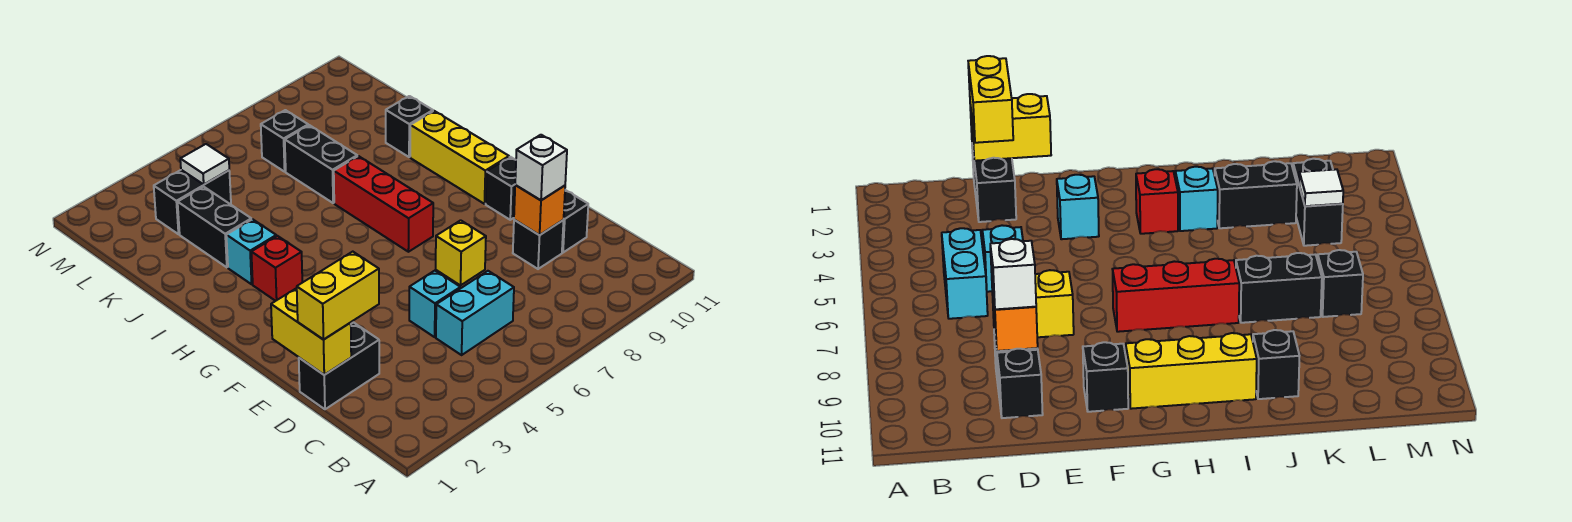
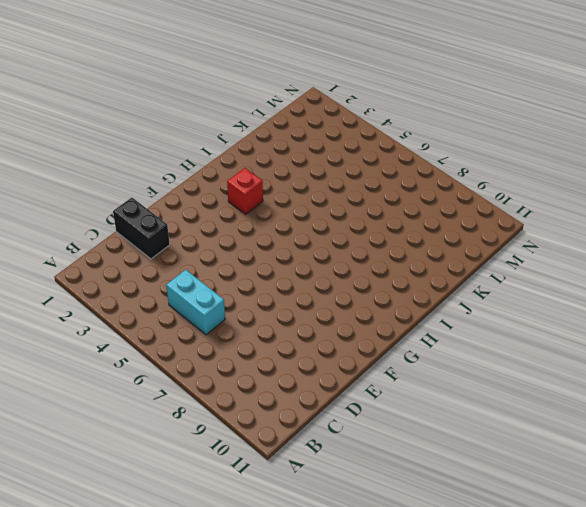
none -> cyan brick D5 level 1
none -> black brick D9 level 1
none -> black brick D10 level 1

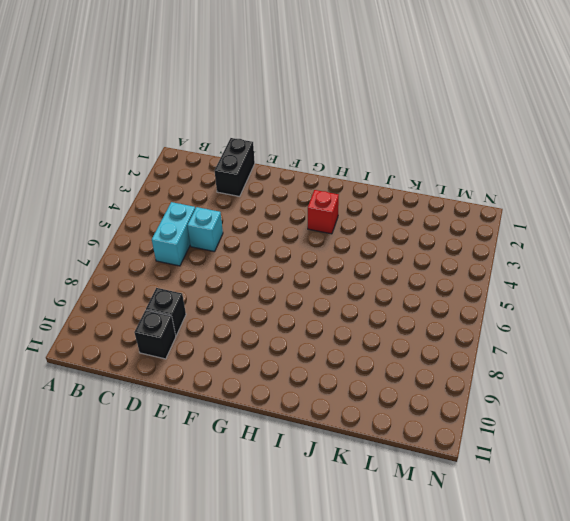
none -> yellow brick E7 level 1
none -> cyan brick F3 level 1
none -> black brick F10 level 1

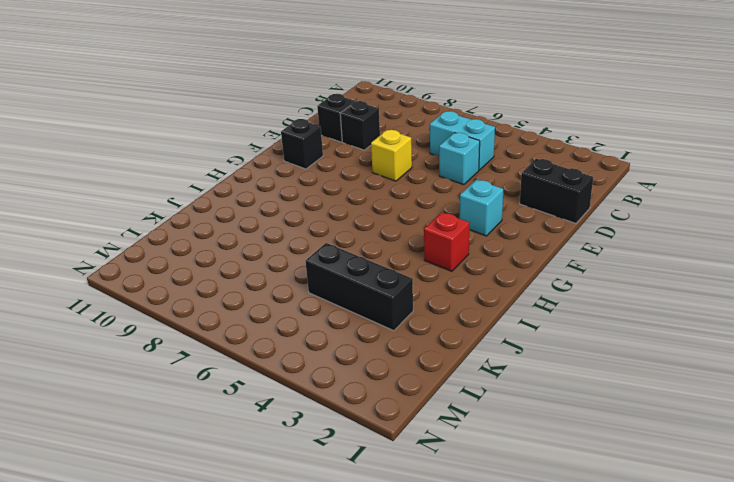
black brick K3:K5 level 1 -> black brick J3:K3 level 1
none -> red brick G7:I7 level 1
none -> yellow brick G10:I10 level 1
none -> cyan brick I3 level 1

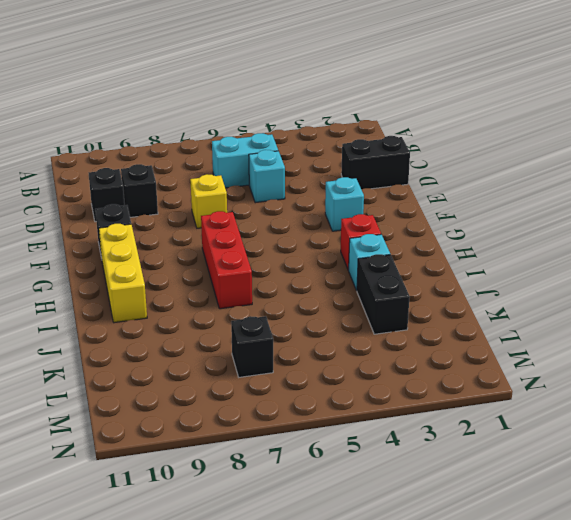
none -> black brick J7:K7 level 1
none -> black brick J10 level 1
none -> black brick L3:L4 level 1

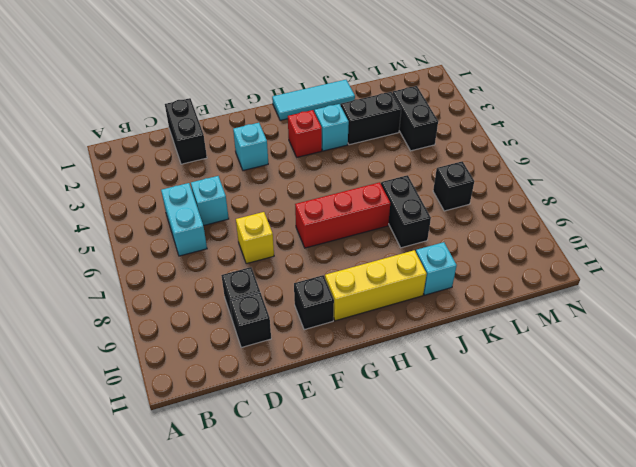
cyan tile H1:J1 level 1 -> none
black brick J7:J8 level 1 -> black brick J7:K7 level 1
cyan brick J10 level 1 -> black brick J10 level 1
none -> yellow brick D1:E1 level 2
none -> orange brick D9 level 2
none -> white tile L4 level 2

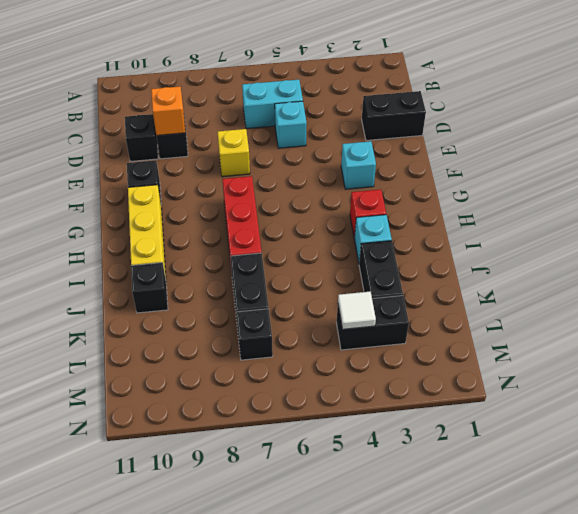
none -> yellow brick D1:E1 level 2
none -> yellow brick D1:D2 level 3
none -> white brick D9 level 3

